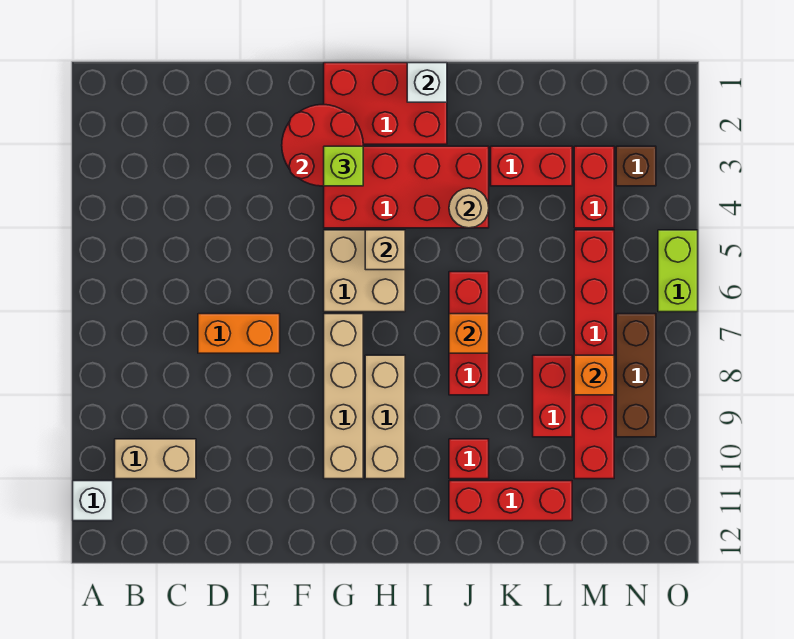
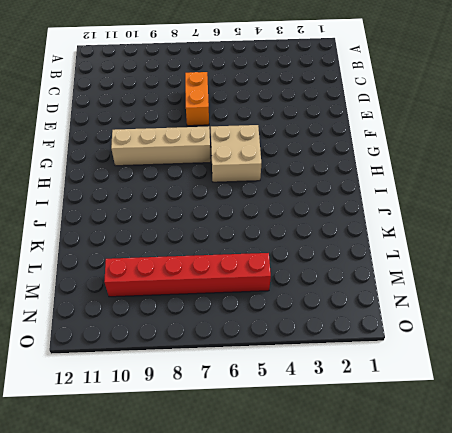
none -> white brick A11 level 1
none -> tan brick B10:C10 level 1
none -> red brick G1:I2 level 1

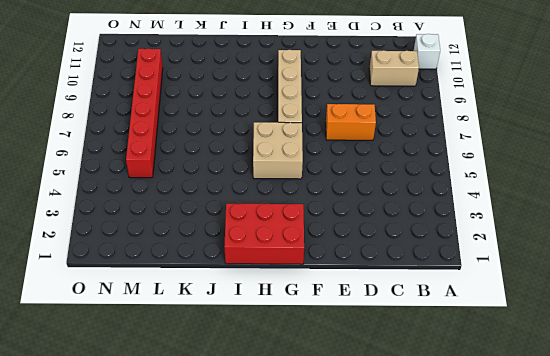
none -> red brick G3:J4 level 1
none -> tan brick H8:H10 level 1
none -> red brick J6:J8 level 1

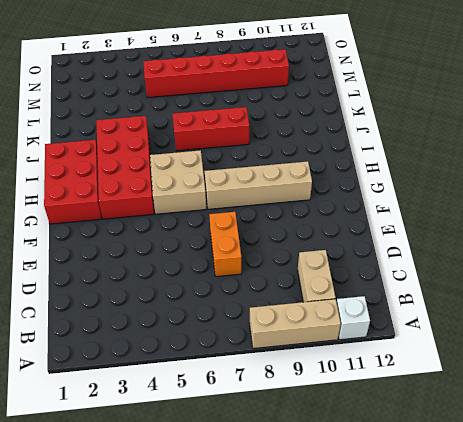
tan brick A8:A10 level 1 -> tan brick H8:H10 level 1
none -> red brick J10 level 1
none -> red brick J11:L11 level 1
none -> red brick K3:L3 level 1

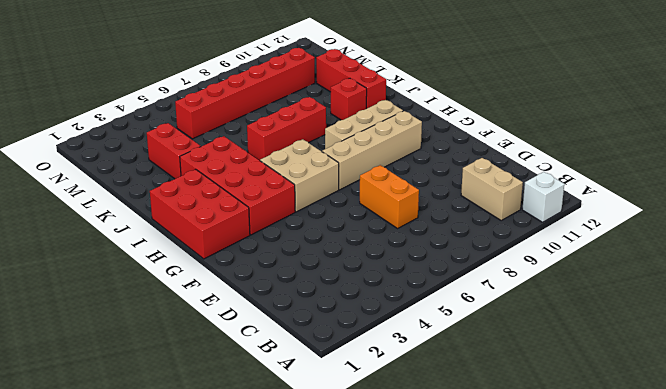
none -> red brick L8:L9 level 1
none -> red brick M3:M4 level 1
none -> brown brick N3 level 1

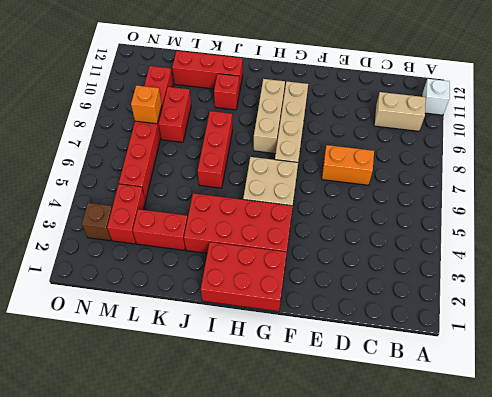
none -> brown brick N7:N9 level 1
none -> lime brick O5:O6 level 1
none -> red round brick F2:G3 level 2

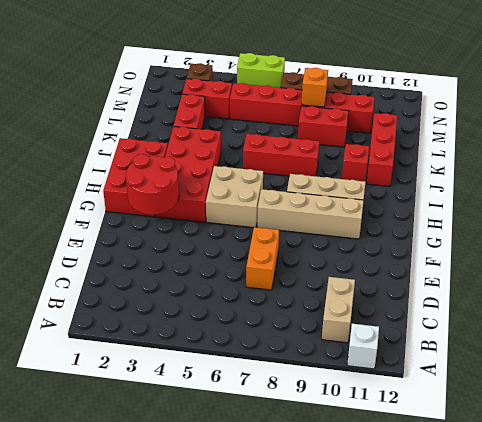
none -> tan brick H5 level 2
none -> white brick I1 level 2
none -> tan round brick J4 level 2

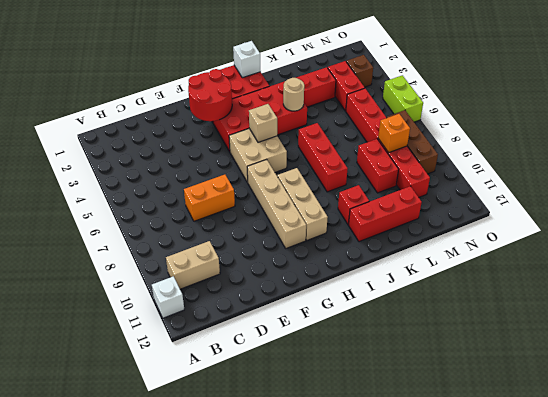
none -> orange brick J7 level 2
none -> lime brick G3 level 3

